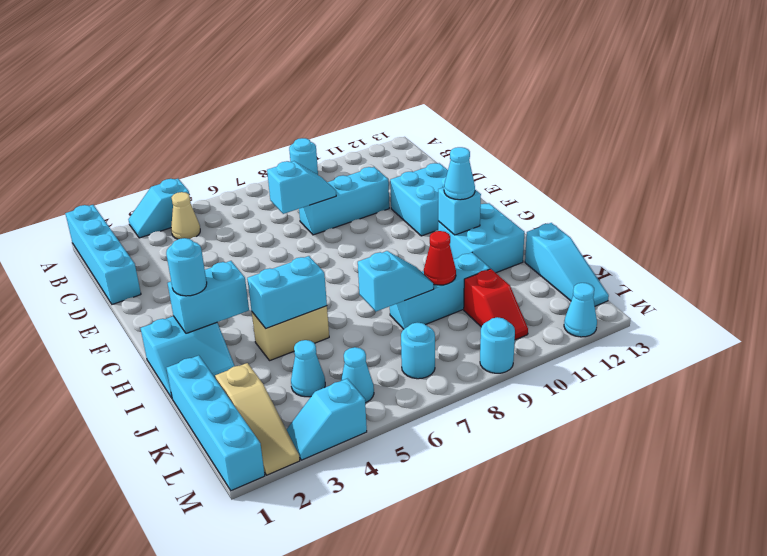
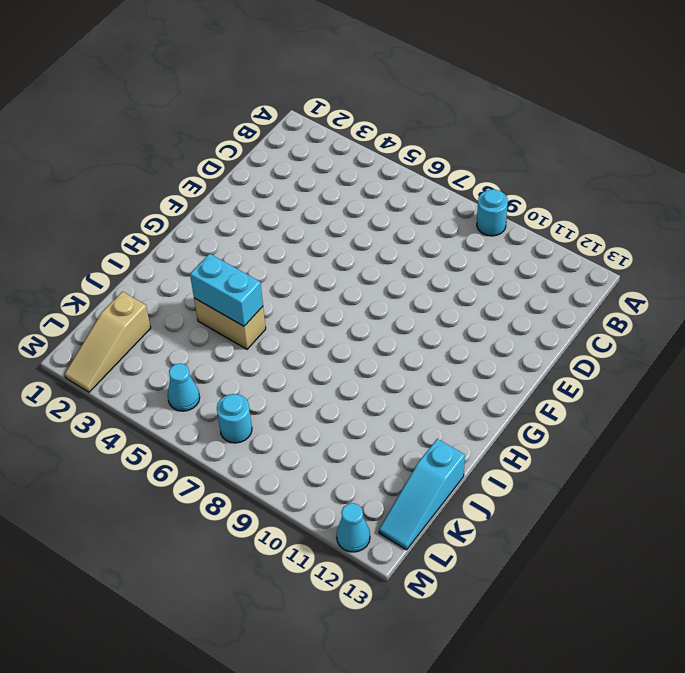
none -> cyan brick A1:D1 level 1
none -> cyan slope A3:A4 level 1 top 4
none -> tan cone B4 level 1

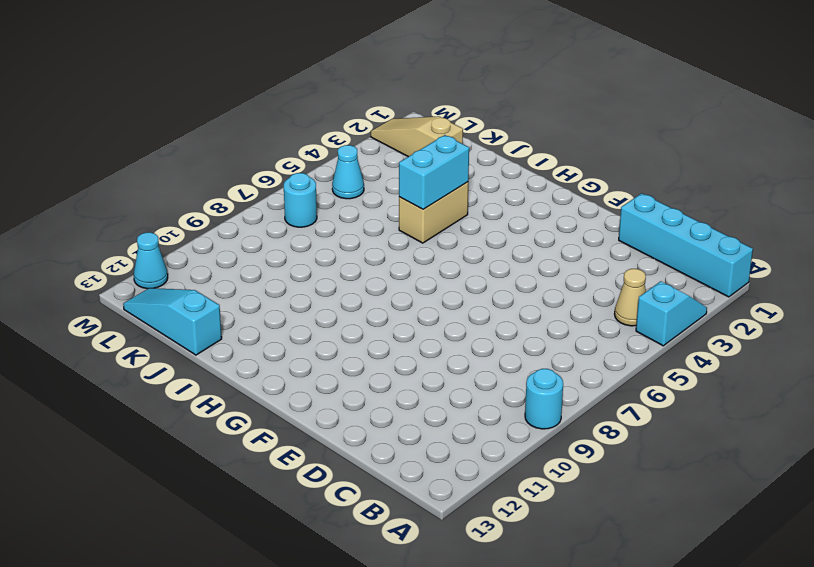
none -> cyan brick D8:D10 level 1
none -> cyan brick E11:F12 level 1
none -> cyan slope H1:I2 level 1 top H

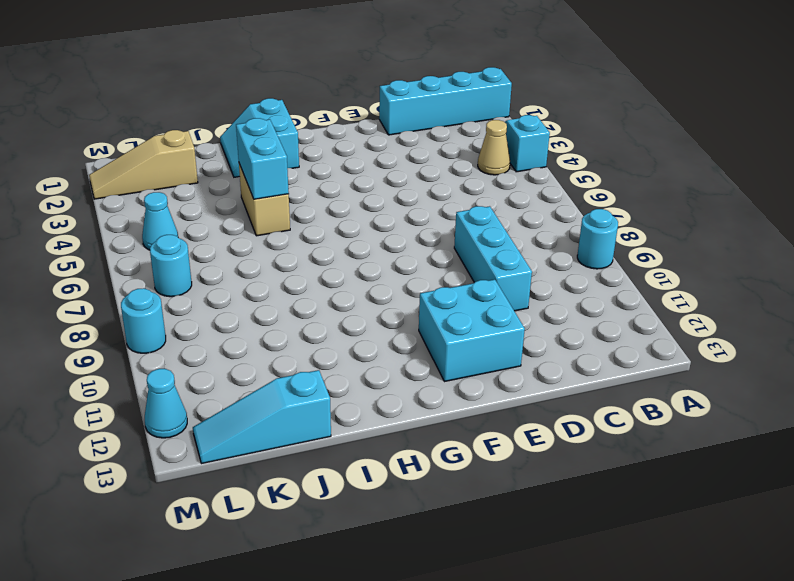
none -> cyan brick H11:I12 level 1
none -> cyan brick J1:M1 level 1
none -> cyan brick J8:J10 level 1

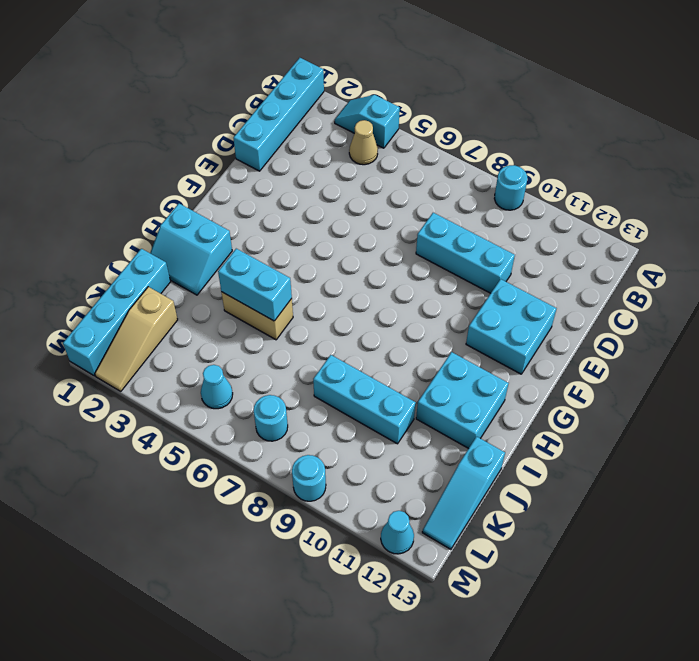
none -> cyan cone K4 level 1
none -> red slope K10:L10 level 1 top K
none -> cyan slope M3:M4 level 1 top 4

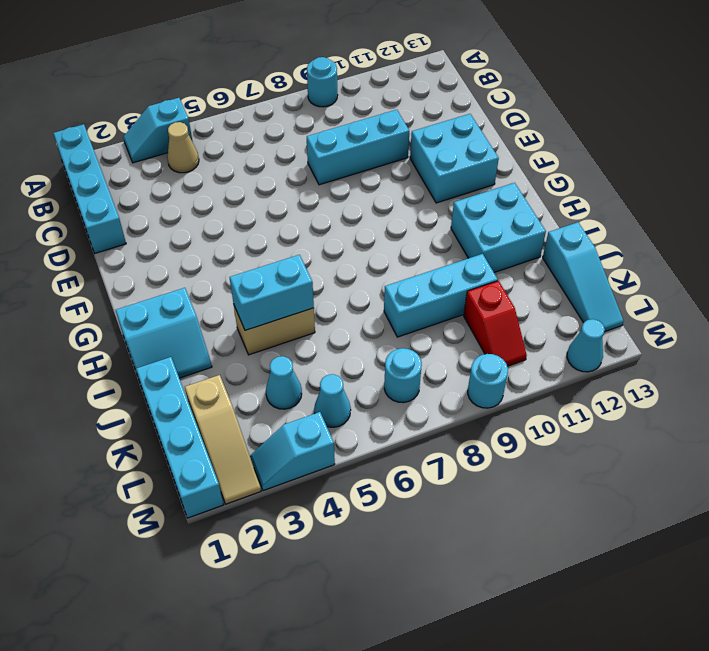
none -> cyan slope D7:D8 level 2 top 7
none -> cyan brick H2:H3 level 2
none -> cyan brick H11 level 2

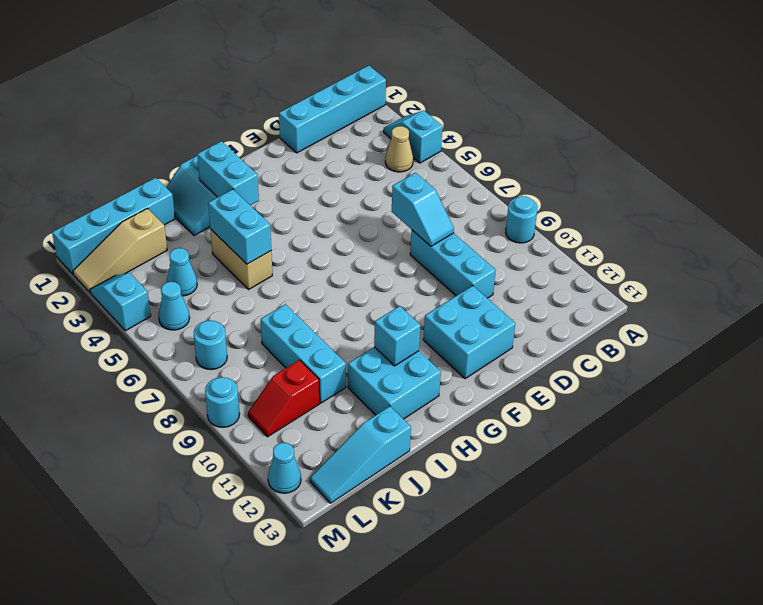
none -> cyan slope J7:J8 level 2 top 7
none -> red cone J9 level 2
none -> cyan round brick H2 level 3

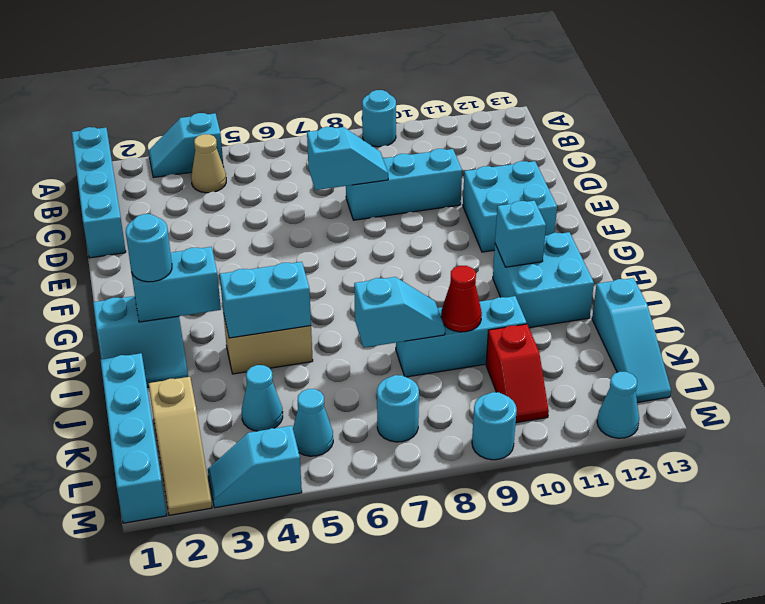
none -> cyan cone H11 level 3

